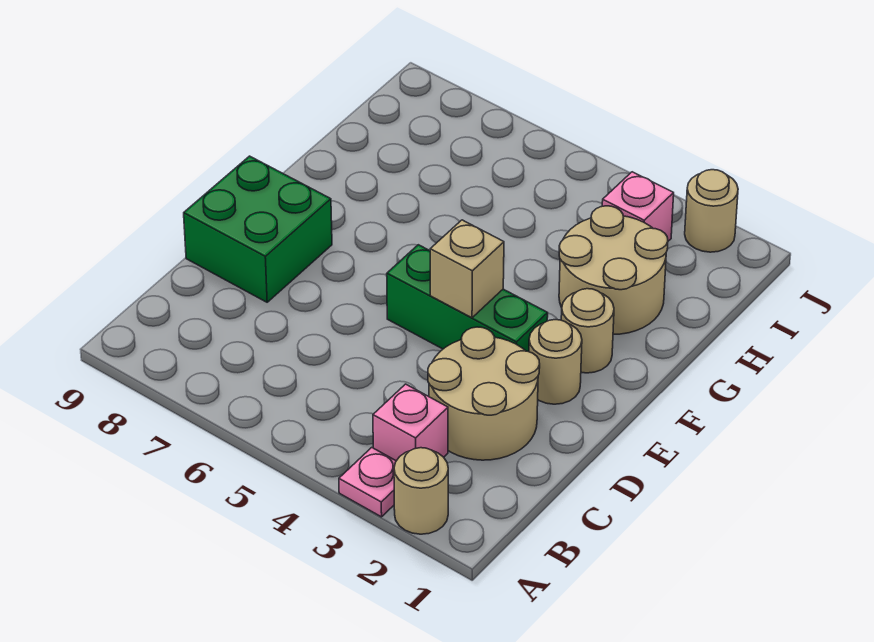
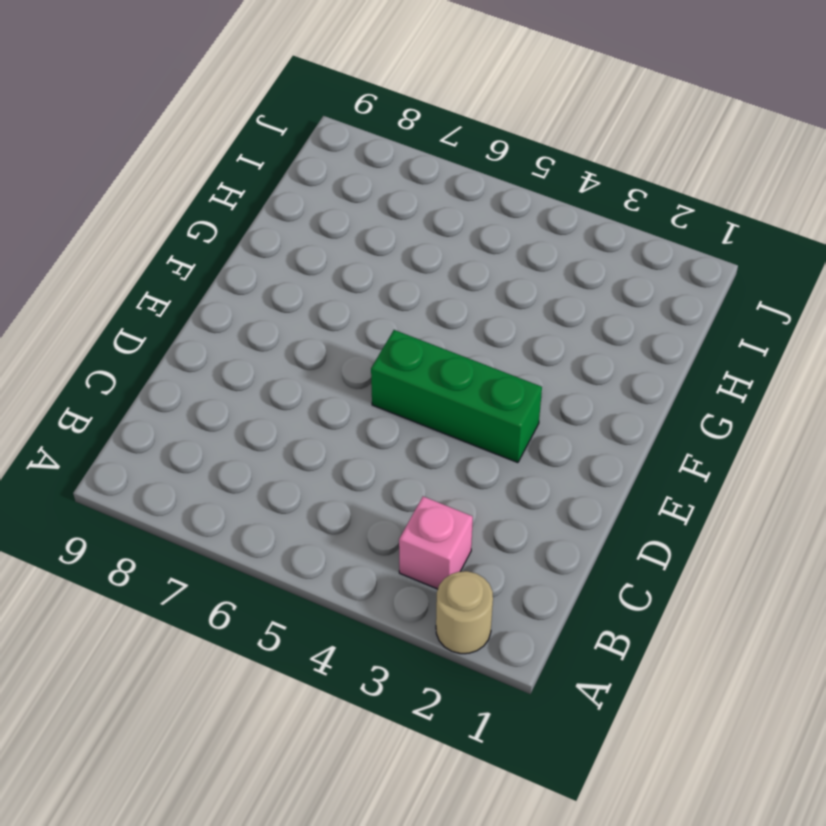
none -> pink plate A3 level 1
none -> tan round brick C2:D3 level 1
none -> green brick D8:E9 level 1

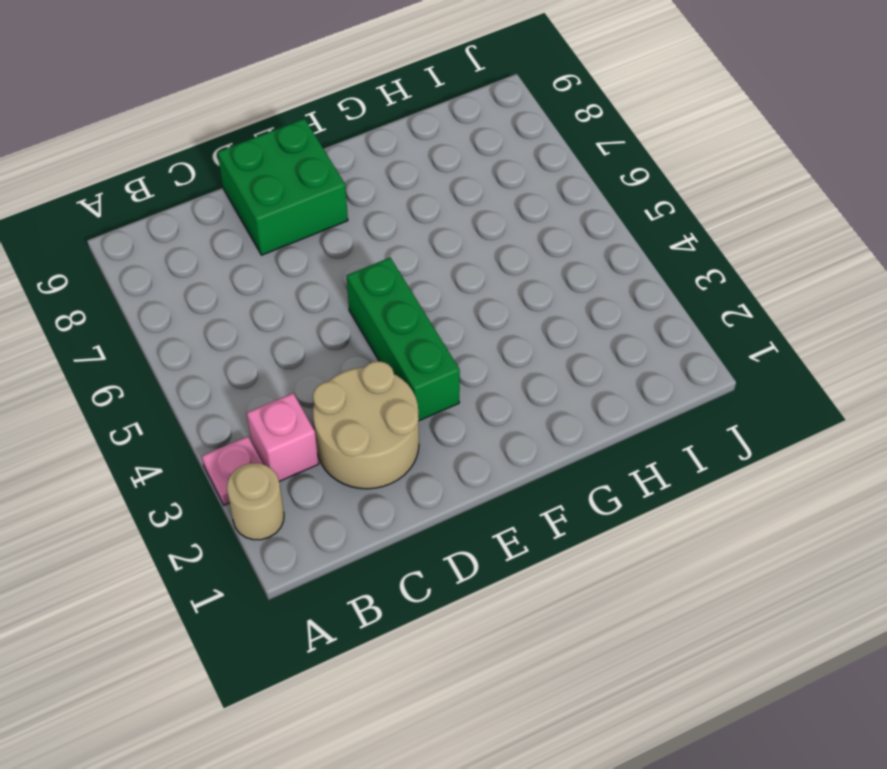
none -> tan round brick E2 level 1
none -> tan round brick F2 level 1
none -> tan round brick G2:H3 level 1

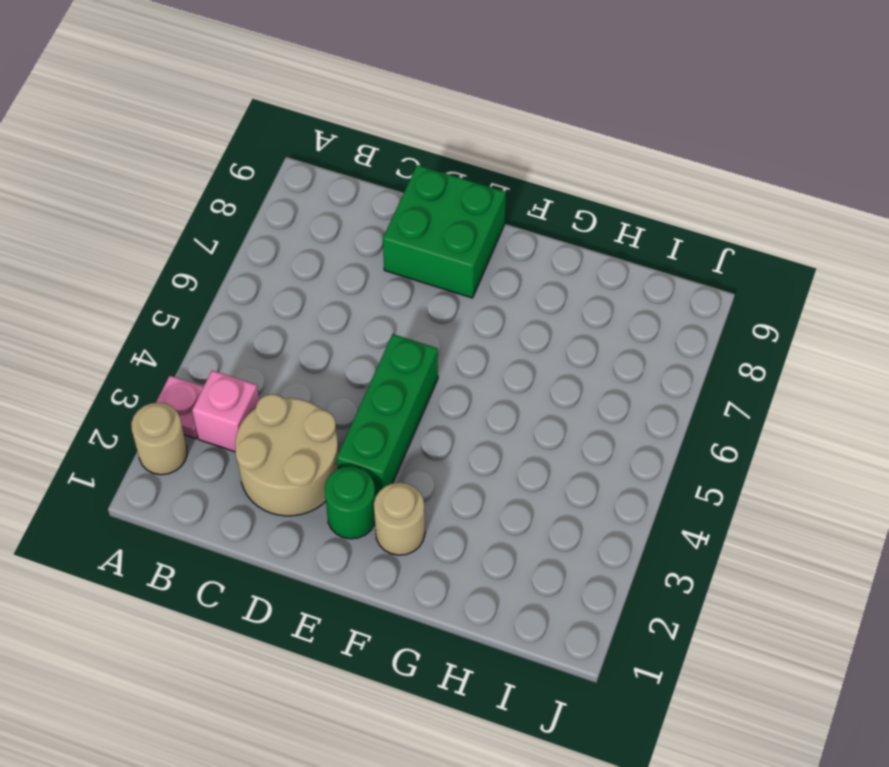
green round brick E2 level 1 -> tan round brick E2 level 1
none -> tan round brick G2:H3 level 1
none -> pink brick I3 level 1
none -> tan round brick J2 level 1

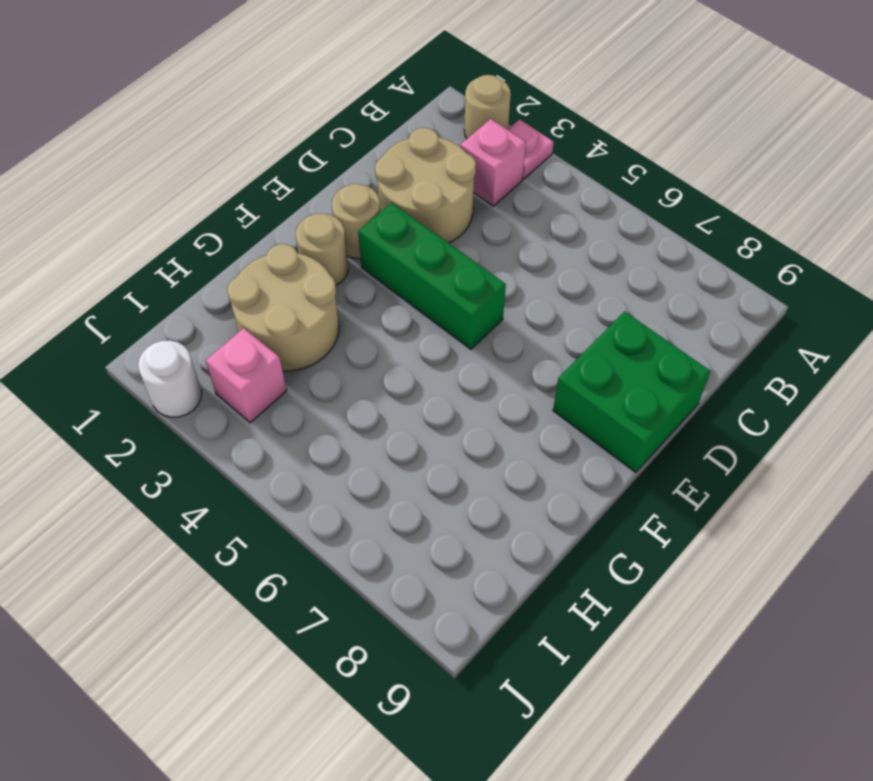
white round brick J2 level 1 -> tan round brick J2 level 1
none -> tan brick E4 level 2

